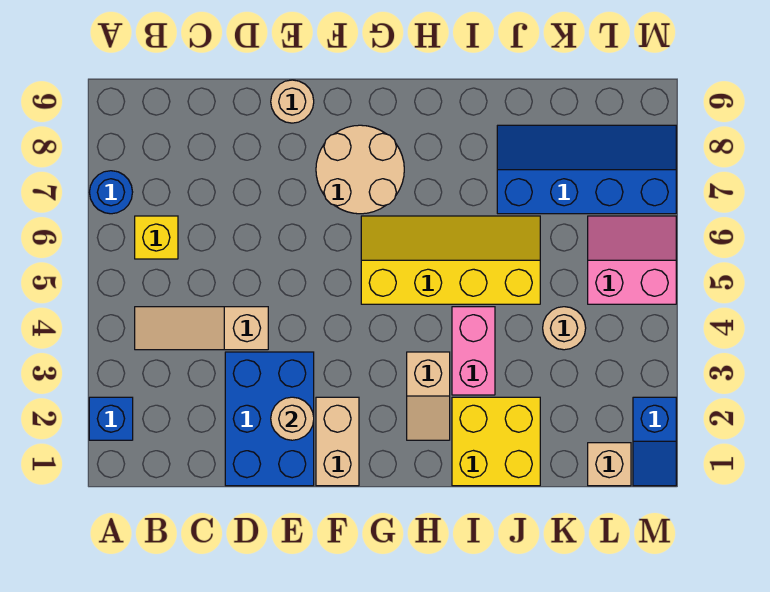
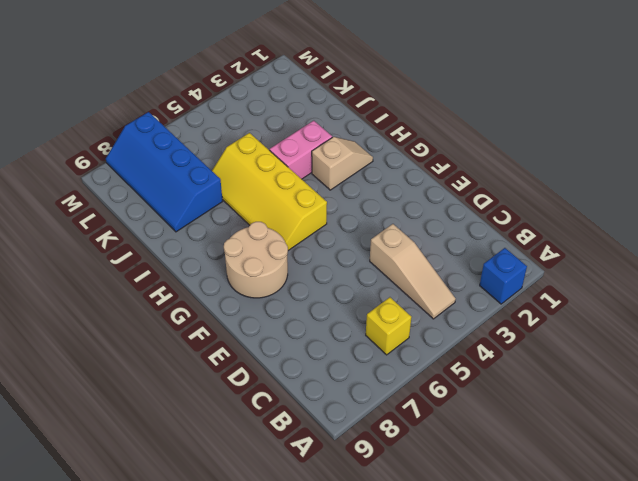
none -> blue round brick A7 level 1
none -> blue brick D1:E3 level 1
none -> tan round brick E9 level 1

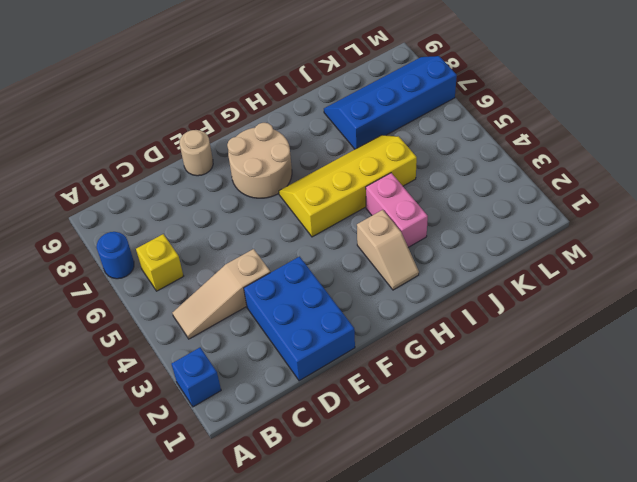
none -> tan brick F1:F2 level 1
none -> yellow brick I1:J2 level 1
none -> tan round brick K4 level 1

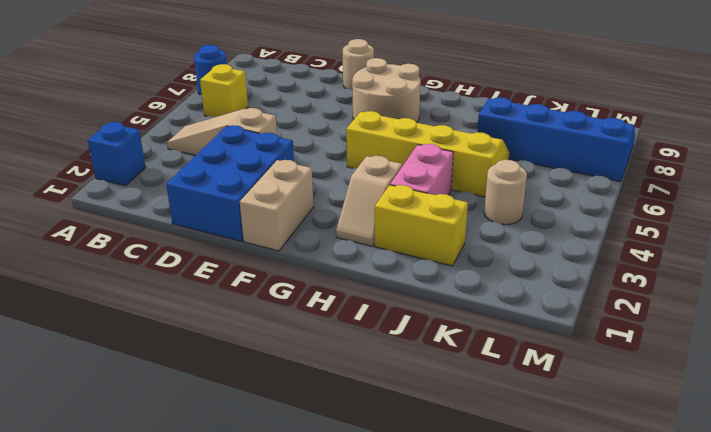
yellow brick I2:J2 level 1 -> yellow brick I1:J2 level 1
none -> tan brick L1 level 1
none -> pink slope L5:M6 level 1 top 5
none -> blue slope M1:M2 level 1 top 2

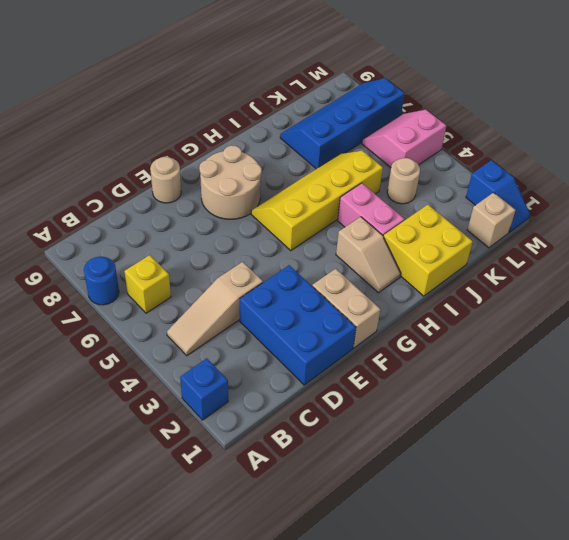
none -> tan round brick E2 level 2

